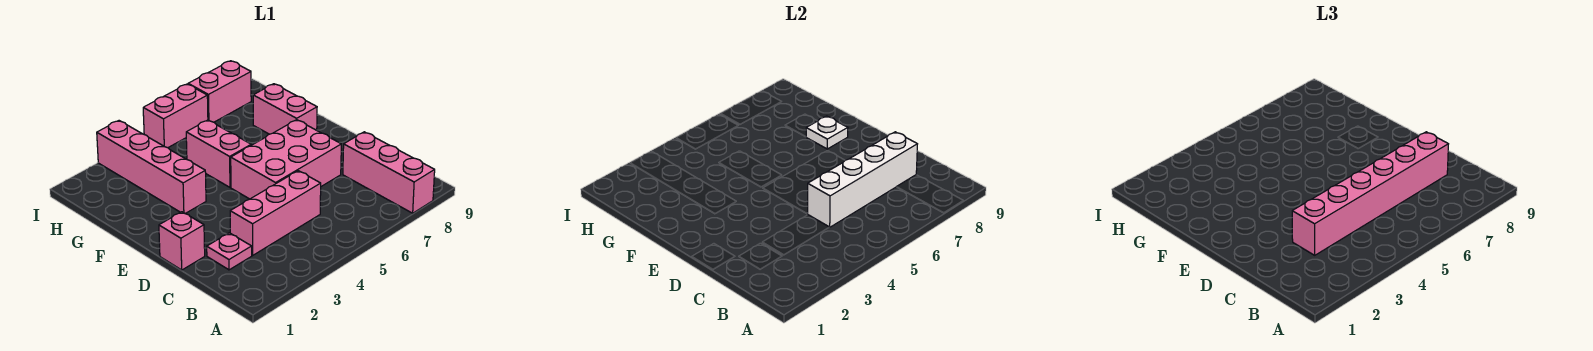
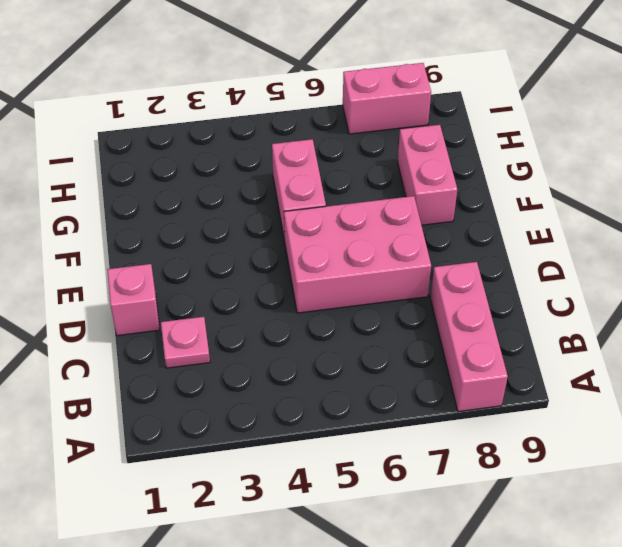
none -> pink brick C3:C5 level 1
none -> pink brick F3:I3 level 1
none -> pink brick I5:I6 level 1

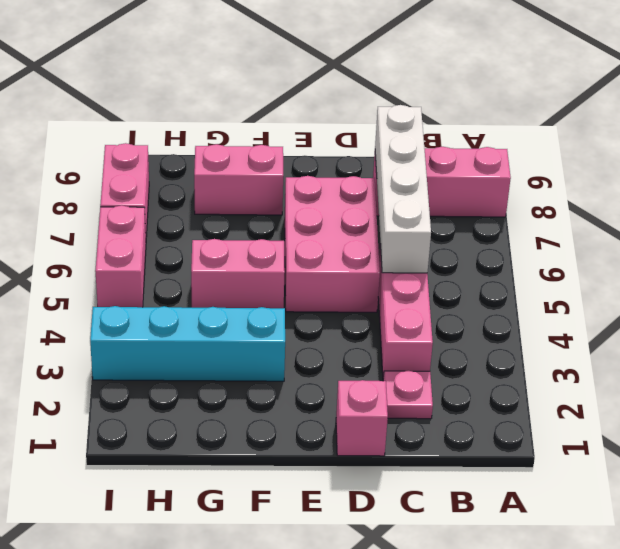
cyan brick F3:I3 level 1 -> pink brick F3:I3 level 1
none -> white plate F8 level 2
none -> pink brick C3:C8 level 3

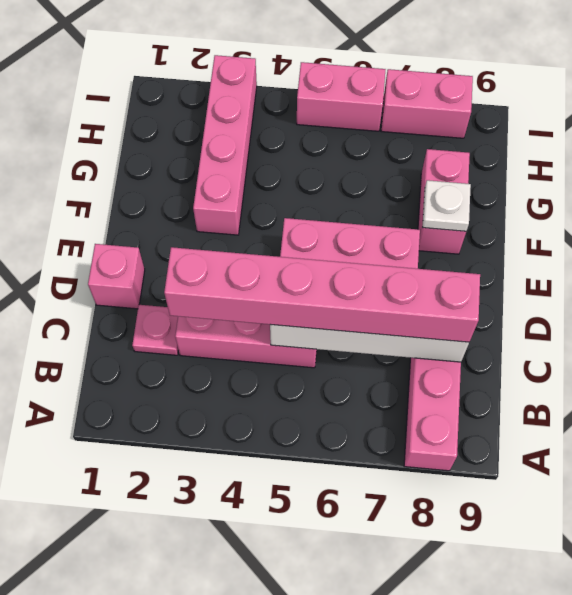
none -> pink brick F5:G5 level 1

